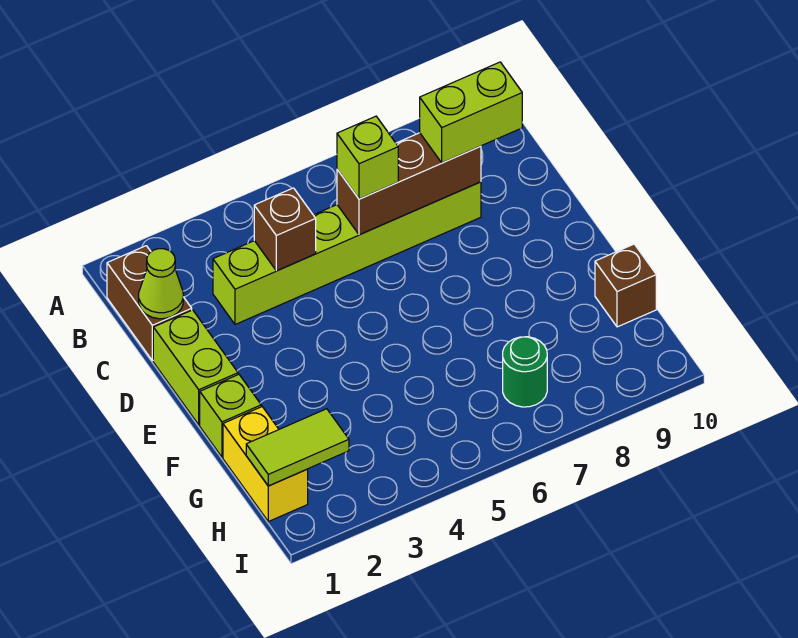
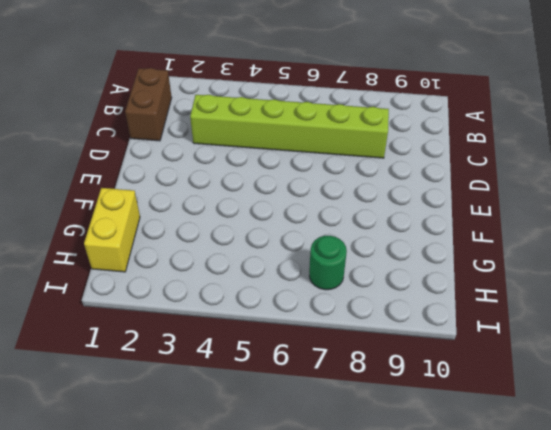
none -> lime brick D1:E1 level 1
none -> lime brick F1 level 1
none -> brown brick G10 level 1

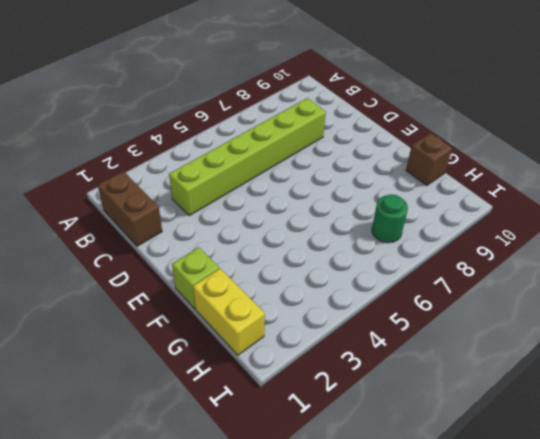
none -> lime brick D1:E1 level 1
none -> lime cone C1 level 2
none -> brown brick C4 level 2

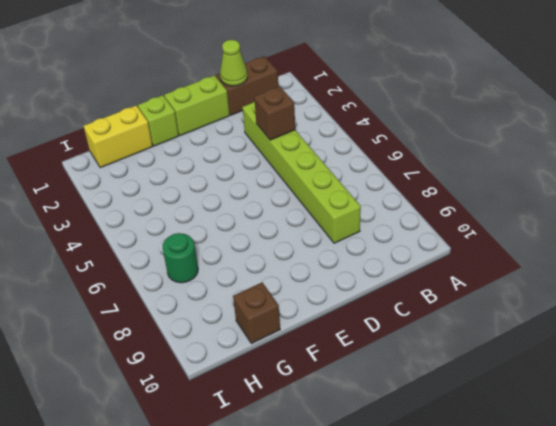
none -> brown brick C6:C8 level 2
none -> lime tile H1:H2 level 2
none -> lime brick C6 level 3

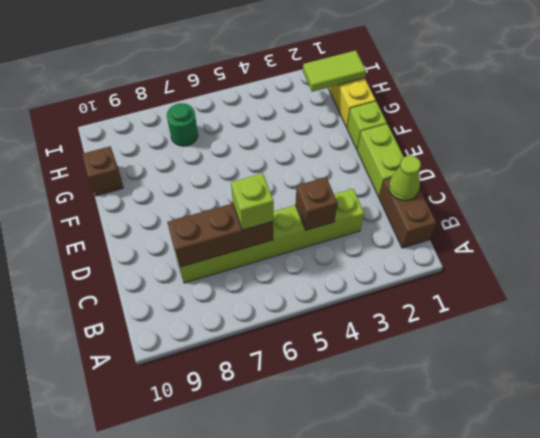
none -> lime brick C8:C9 level 3

